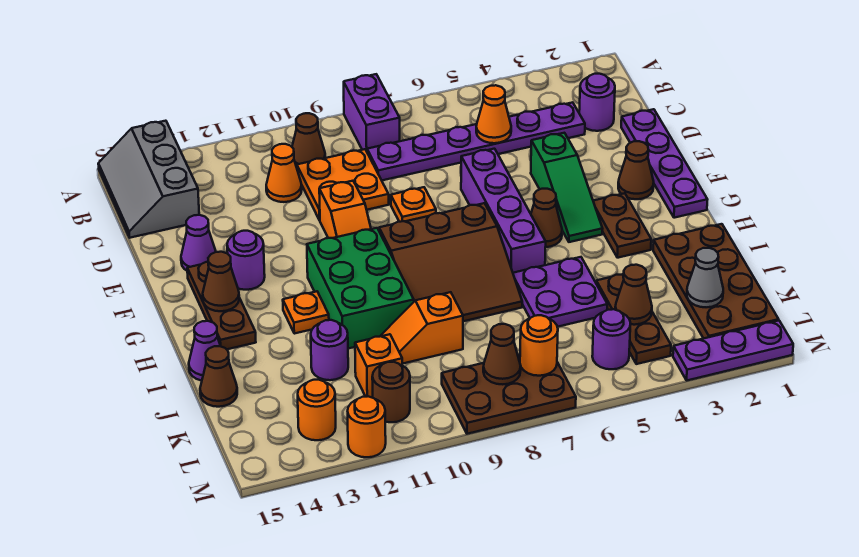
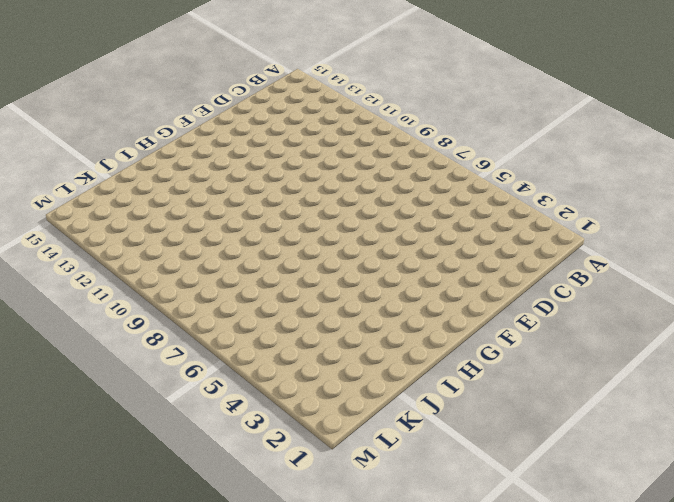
none -> purple brick A8:B8 level 1
none -> grey slope A14:C15 level 1 top 14
none -> brown cone B10 level 1
none -> purple round brick C2 level 1

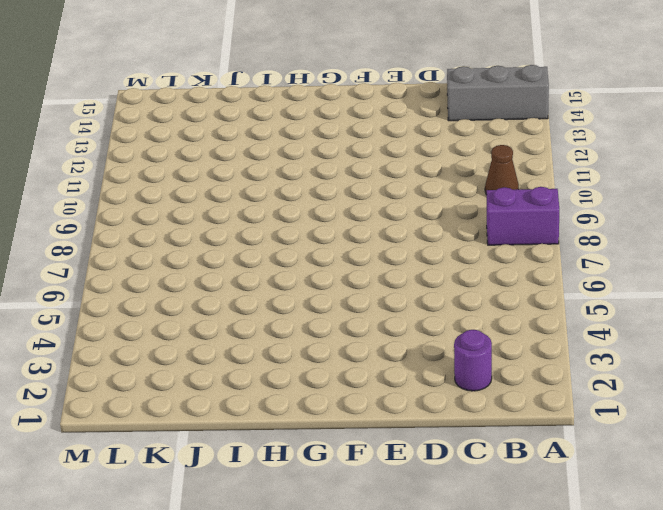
none -> purple plate C3:C8 level 1
none -> orange plate C9:D10 level 1
none -> orange cone C11 level 1
none -> purple plate D1:G1 level 1

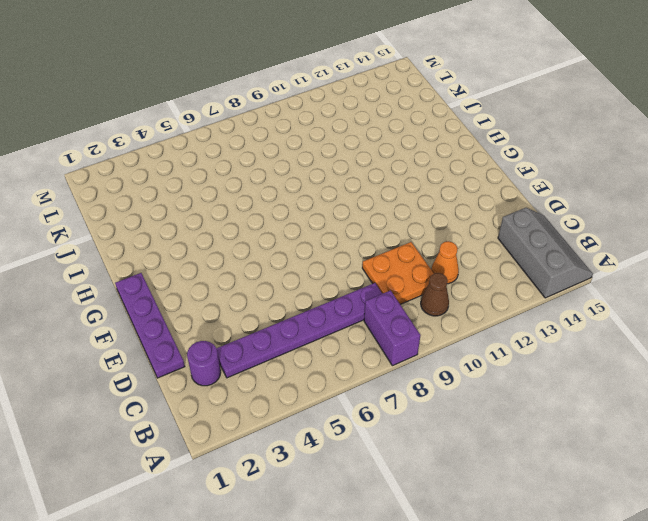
none -> green slope E4:G4 level 1 top E
none -> purple brick E6:H6 level 1
none -> orange plate E8 level 1
none -> orange slope E10:F10 level 1 top E

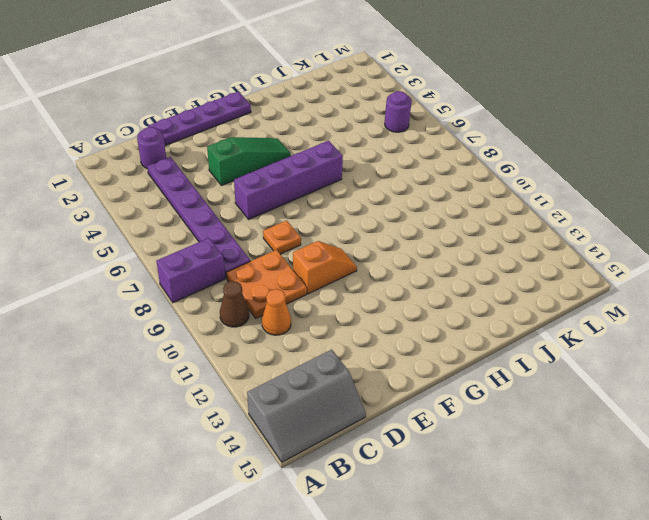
none -> purple cone E14 level 1
none -> brown cone F2 level 1
none -> purple round brick F13 level 1
none -> brown plate F14:H14 level 1

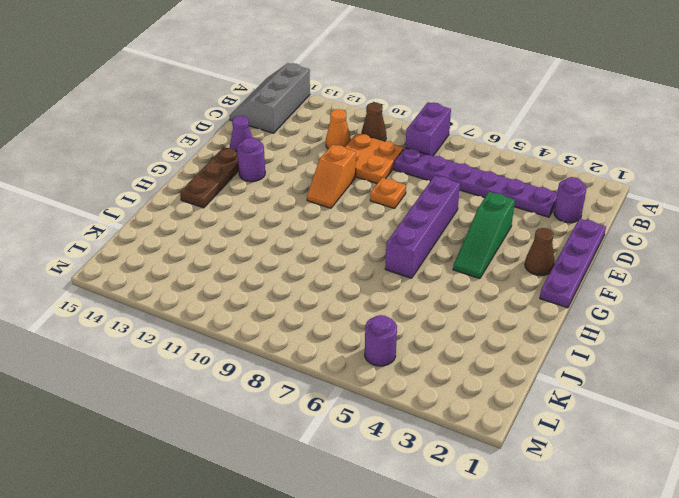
none -> brown plate G3:H3 level 1
none -> brown cone G5 level 1
none -> brown slope G7:I9 level 1 top G
none -> green brick G10:I11 level 1

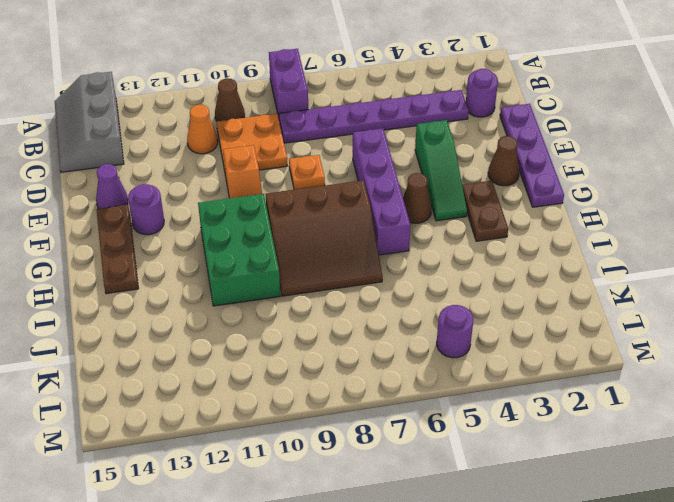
none -> orange plate H12 level 1
none -> brown plate I1:L2 level 1
none -> purple plate I5:J6 level 1
none -> purple cone I15 level 1

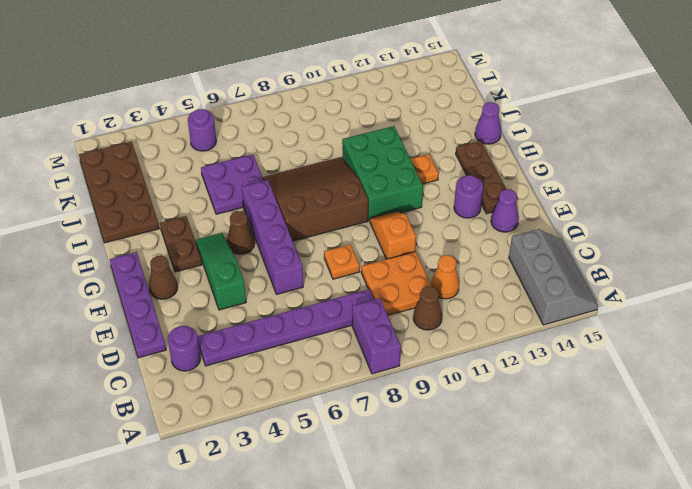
none -> brown plate J4:L4 level 1
none -> orange slope J9:J10 level 1 top 9
none -> purple round brick J12 level 1
none -> brown cone J15 level 1

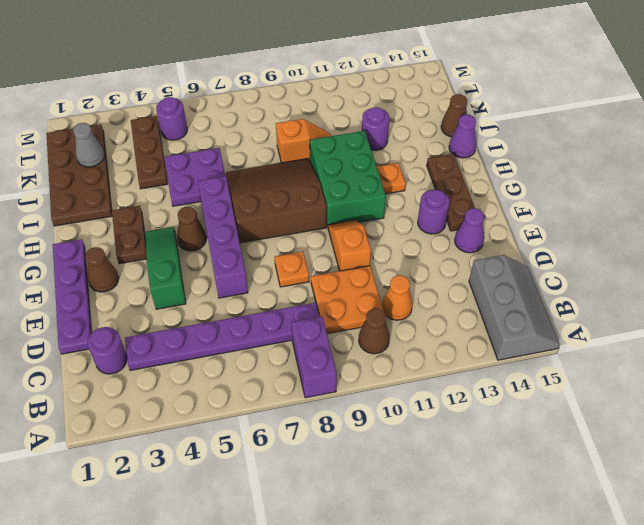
none -> orange brick K11 level 1
none -> brown plate L7:M9 level 1
none -> brown round brick L11 level 1
none -> orange round brick L13 level 1

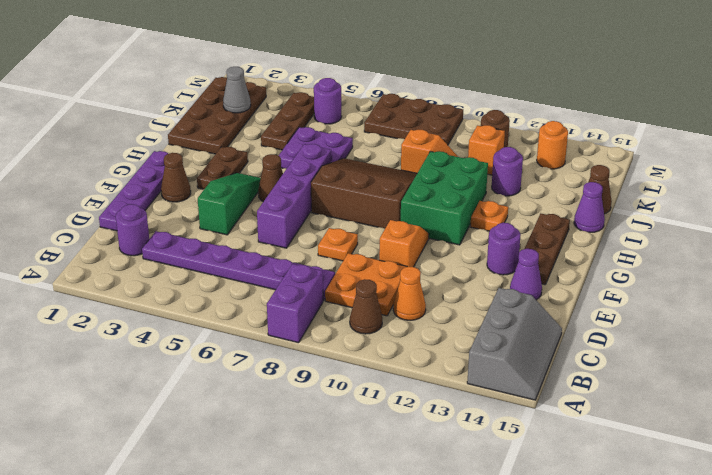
none -> purple plate M1:M3 level 1
none -> orange round brick M12 level 1
none -> orange cone C5 level 2
none -> brown cone G14 level 2

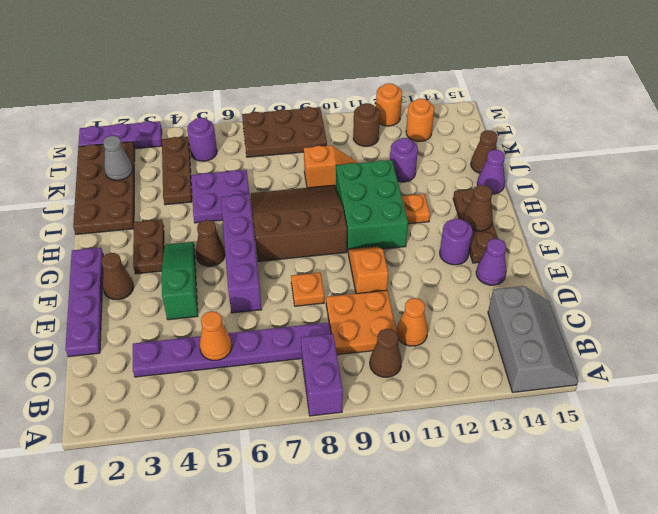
none -> purple round brick C2 level 1
none -> orange brick K11 level 1
none -> brown cone K4 level 2
none -> orange round brick L7 level 2

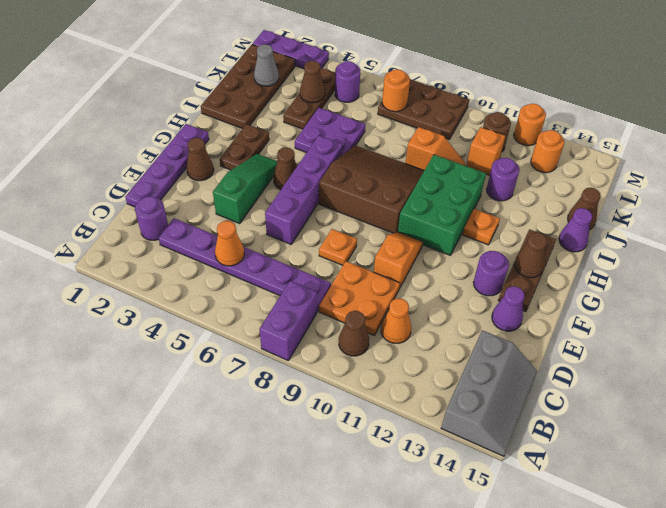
none -> brown cone L8 level 2

